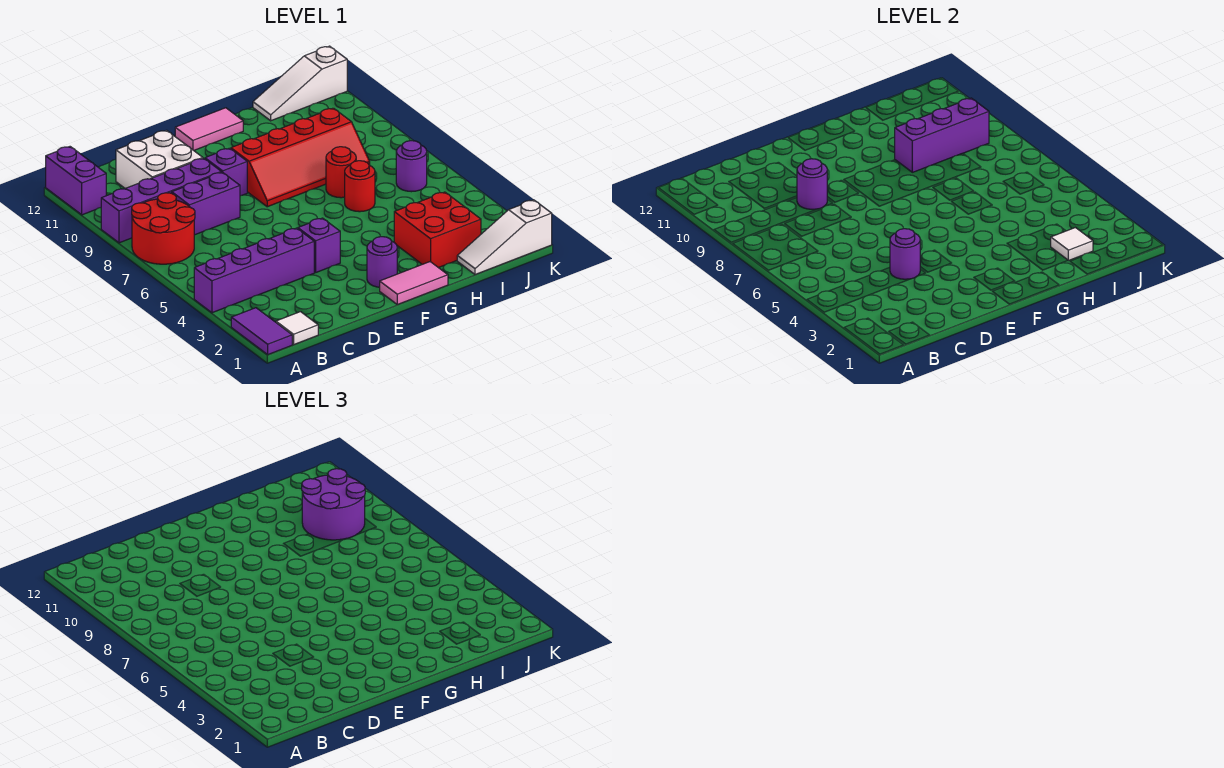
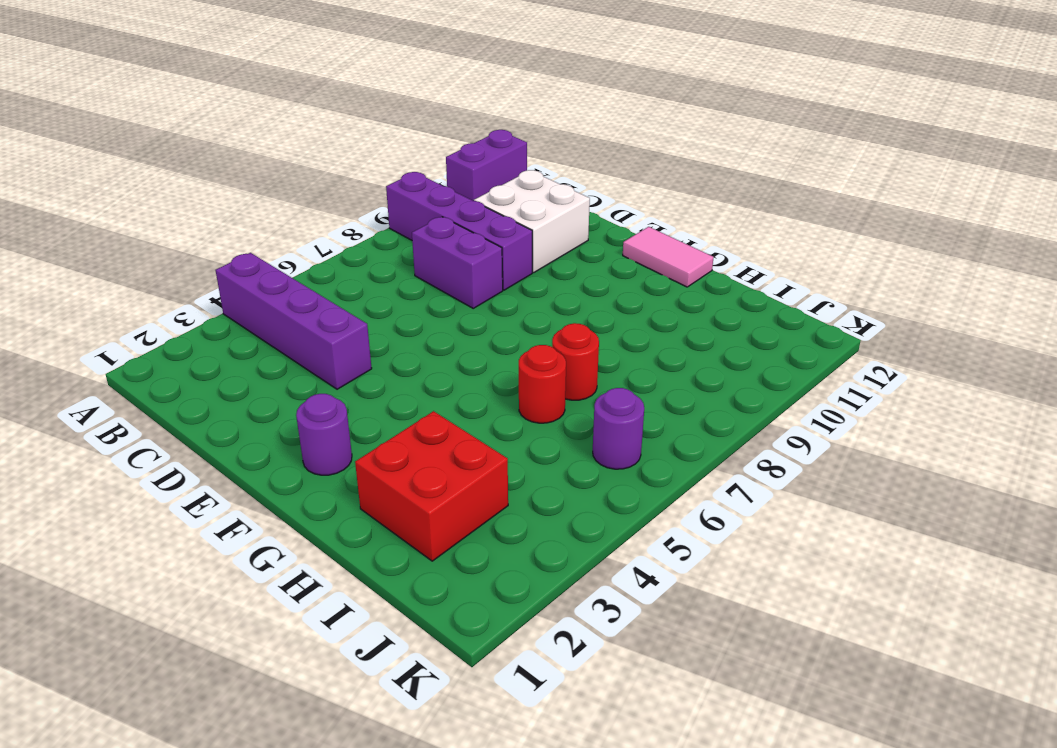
none -> purple tile A1:A2 level 1
none -> red round brick A7:B8 level 1
none -> white tile B1 level 1

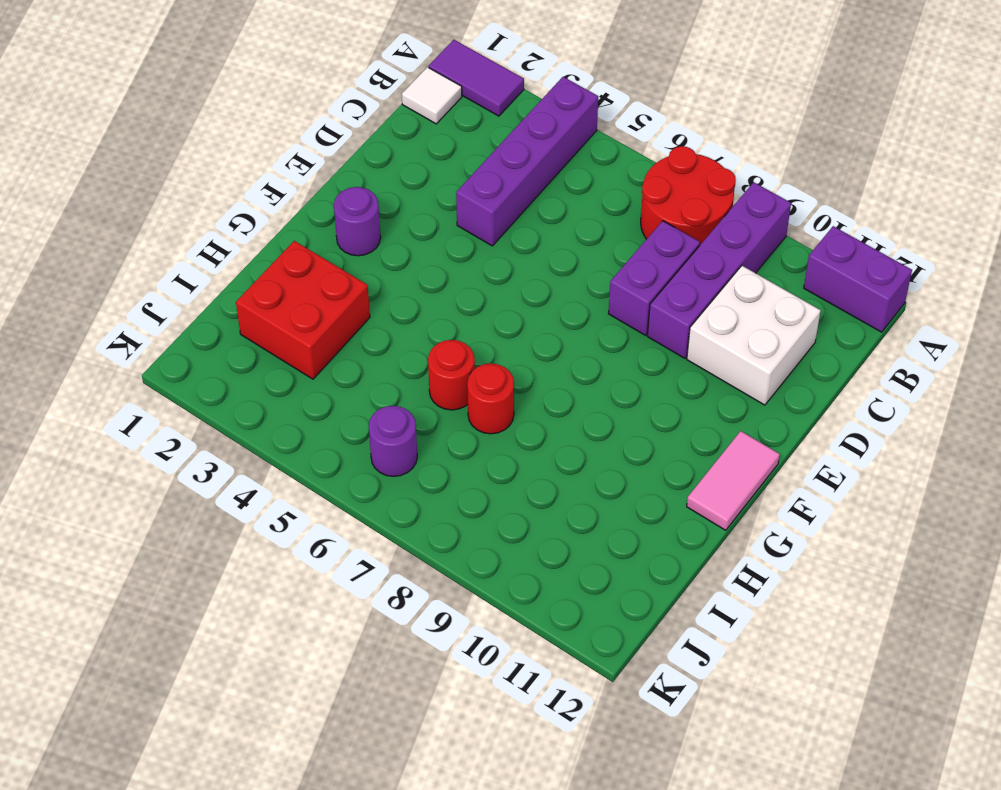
none -> purple brick E4 level 1
none -> purple brick E9 level 1
none -> pink tile F1:G1 level 1

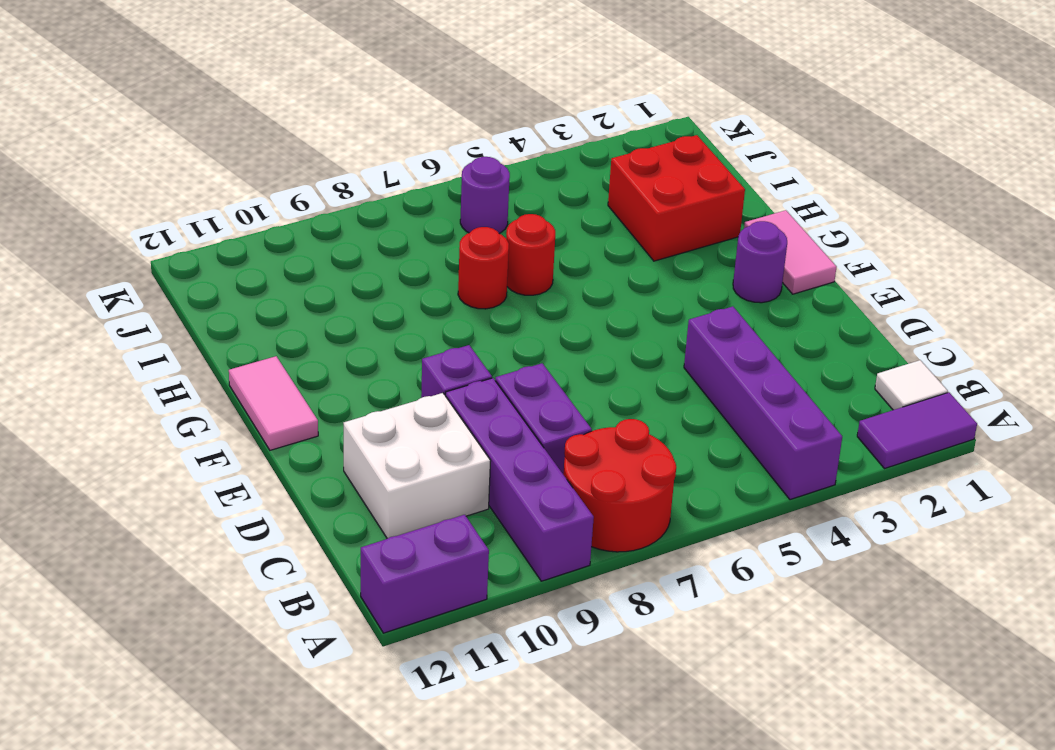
none -> purple brick E4 level 1
none -> red slope F8:I9 level 1 top 9
none -> white slope I1:K1 level 1 top K

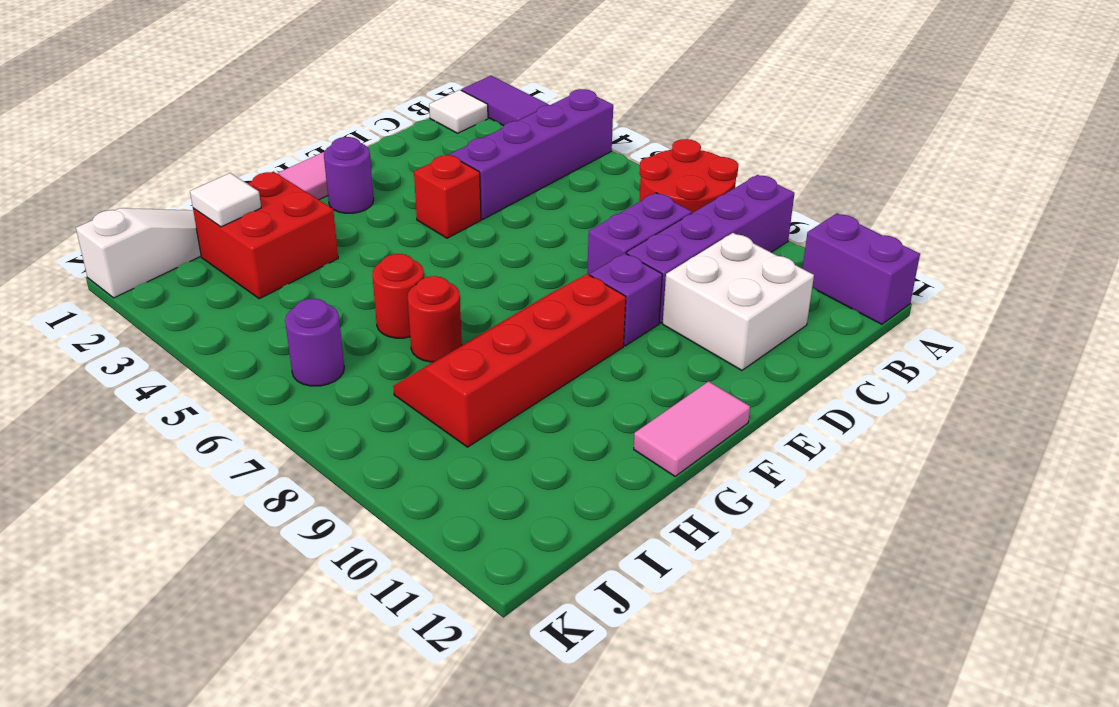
red brick E4 level 1 -> purple brick E4 level 1
none -> white slope I12:K12 level 1 top K
none -> purple round brick D4 level 2
none -> purple round brick D9 level 2

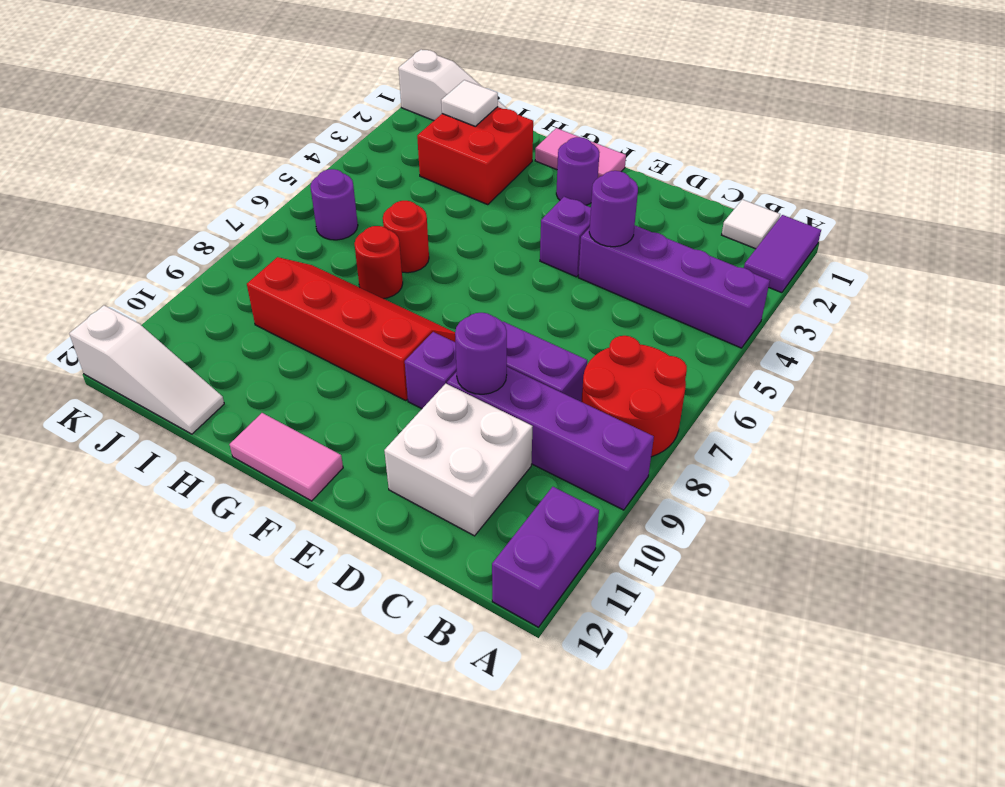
none -> purple brick H9:J9 level 2
none -> purple round brick I9:J10 level 3

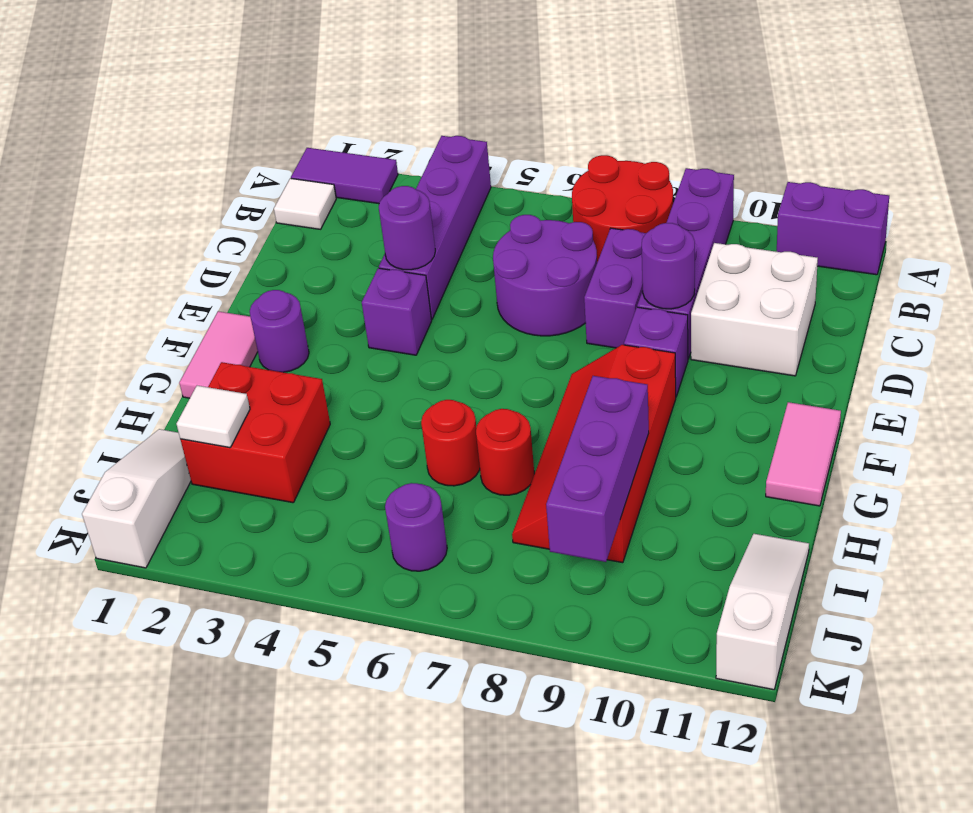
purple round brick C6:D7 level 1 -> purple round brick I9:J10 level 3

